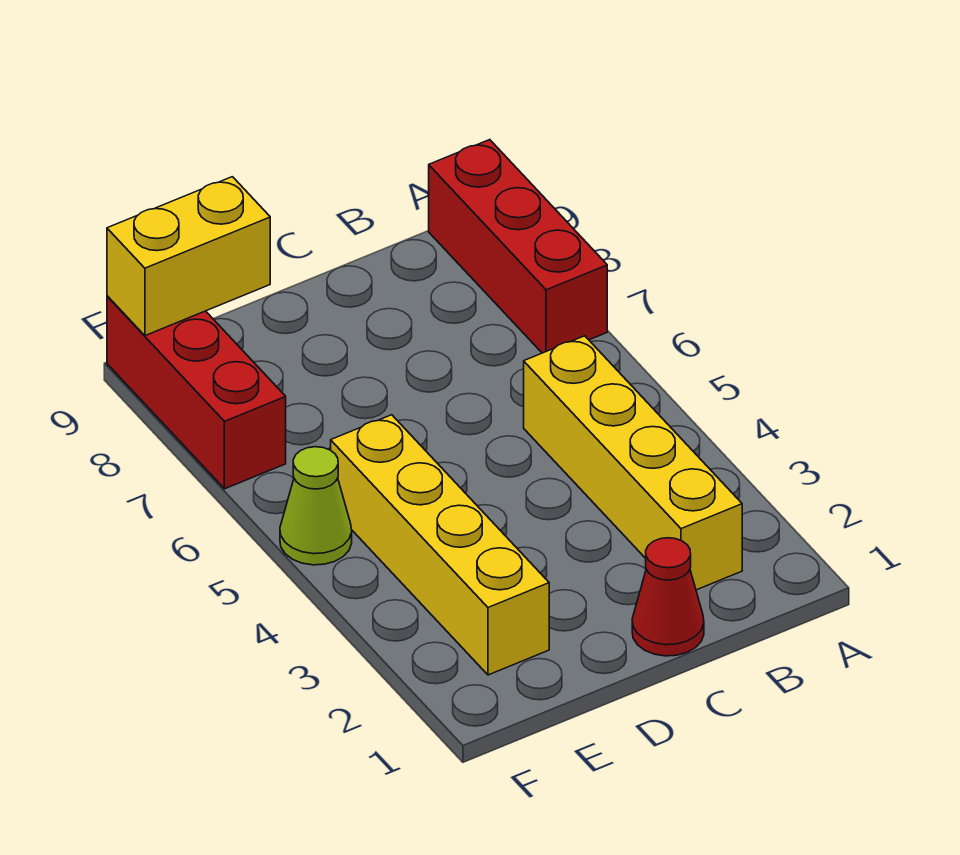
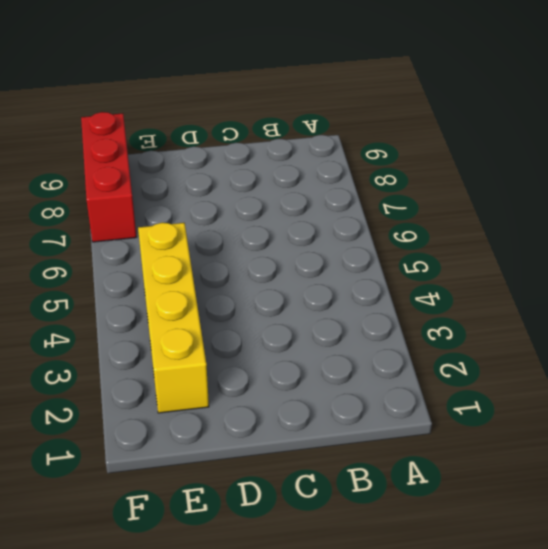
none -> red brick A7:A9 level 1
none -> yellow brick B2:B5 level 1

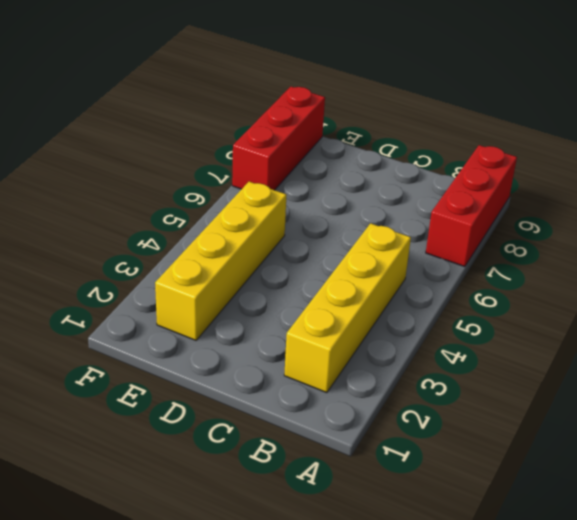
none -> red cone C1 level 1
none -> lime cone F5 level 1

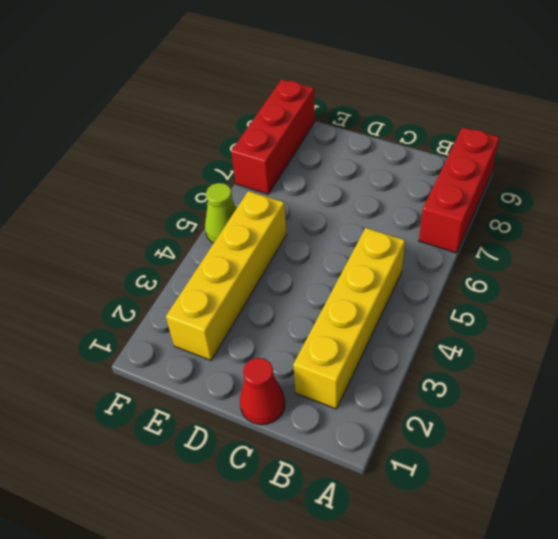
none -> yellow brick E9:F9 level 2

